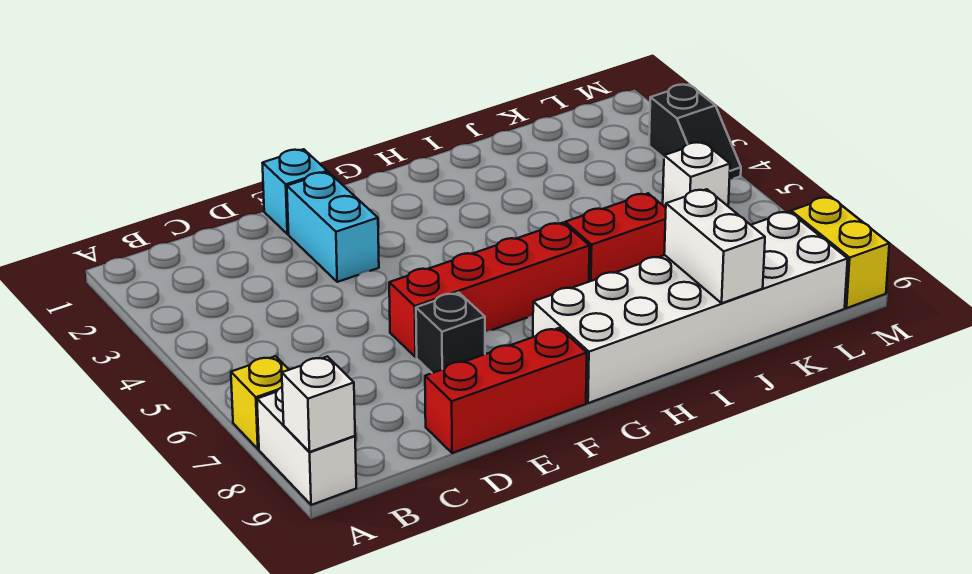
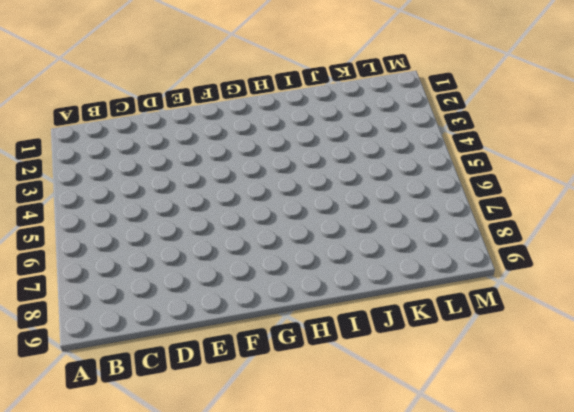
none -> yellow brick A7 level 1
none -> white brick A8:A9 level 1
none -> red brick D9:F9 level 1

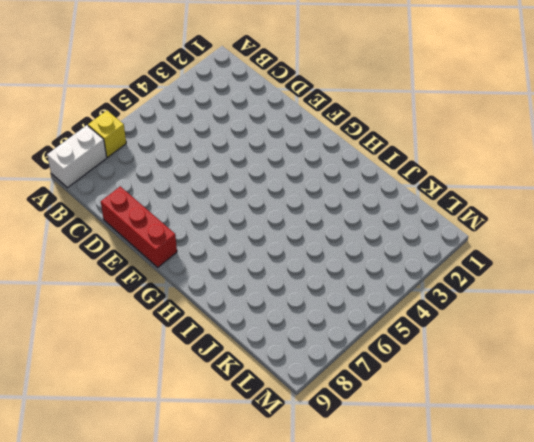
none -> cyan brick E1 level 1
none -> cyan brick E2:E3 level 1
none -> red brick E6:H6 level 1

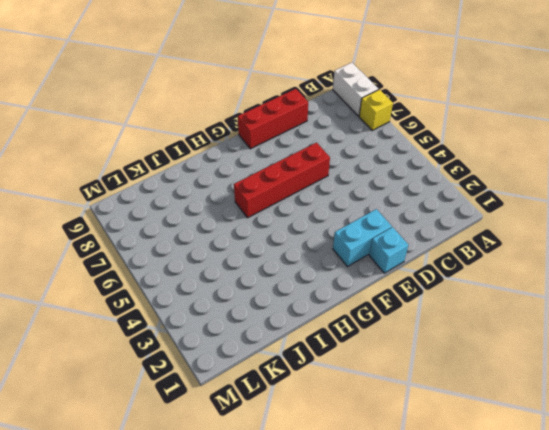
cyan brick E2:F2 level 1 -> cyan brick E2:E3 level 1
none -> black brick E7 level 1
none -> white brick G8:L9 level 1
none -> red brick I6:J6 level 1

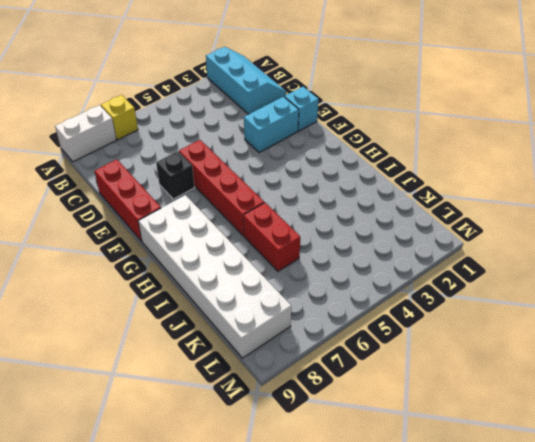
cyan slope A1:C2 level 1 top 2 -> none
none -> white brick L5 level 1
none -> black slope M3:M4 level 1 top 3
none -> yellow brick M8:M9 level 1

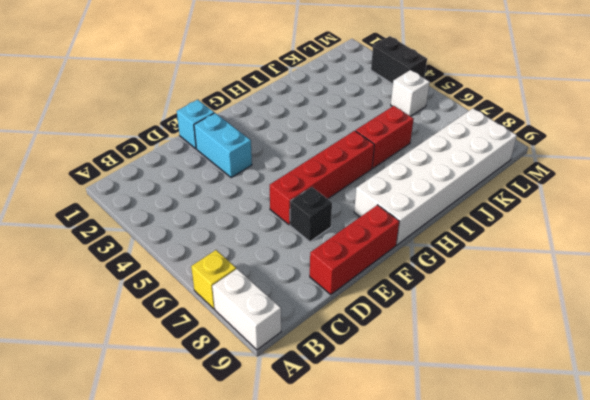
black brick M3:M4 level 1 -> black slope M3:M4 level 1 top 3
none -> yellow brick M8:M9 level 1
none -> white brick A9 level 2
none -> white brick J8:J9 level 2

